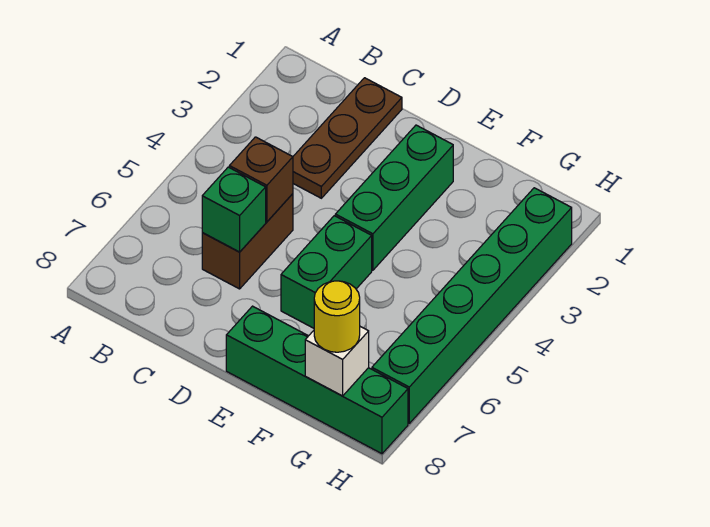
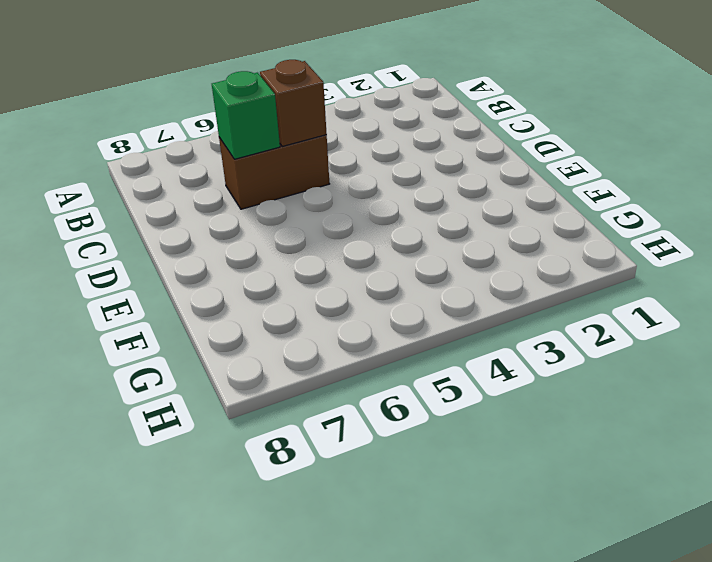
none -> brown plate C1:C3 level 1
none -> green brick E2:E4 level 1

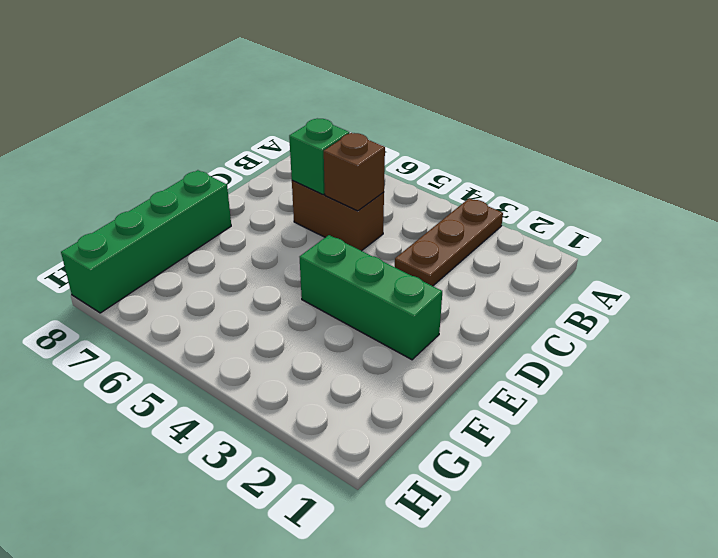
brown plate A3:C3 level 1 -> brown plate C1:C3 level 1
none -> green brick E5:E6 level 1
none -> green brick H2:H7 level 1

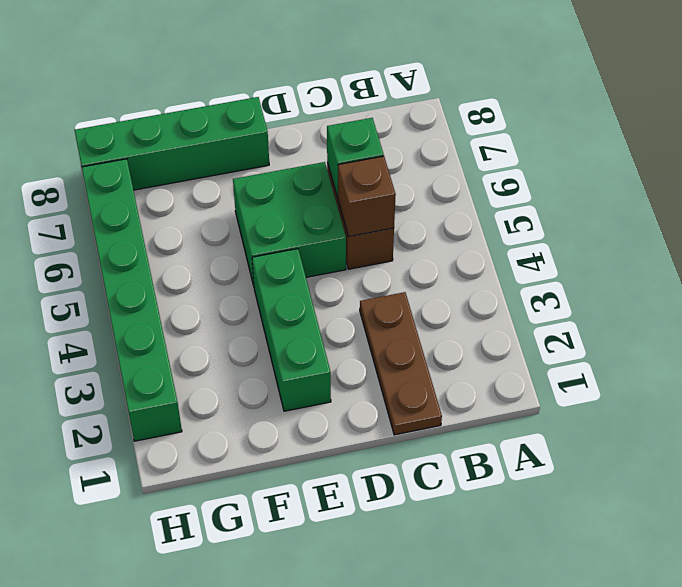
green brick D5:E6 level 1 -> green brick E5:E6 level 1
none -> white brick G8 level 2
none -> yellow round brick G8 level 3

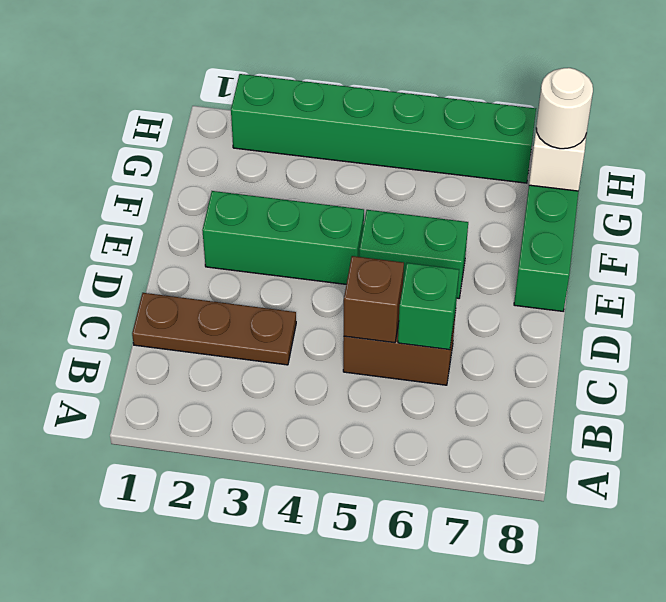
white round brick G8 level 3 -> yellow round brick G8 level 3

